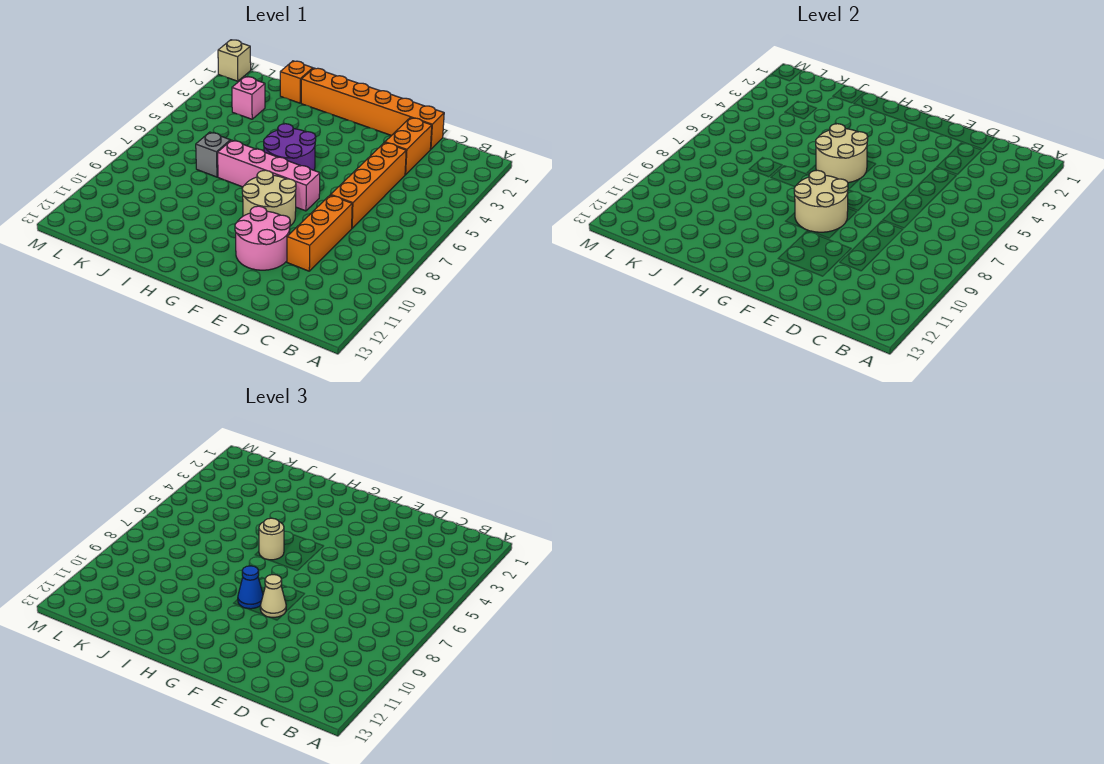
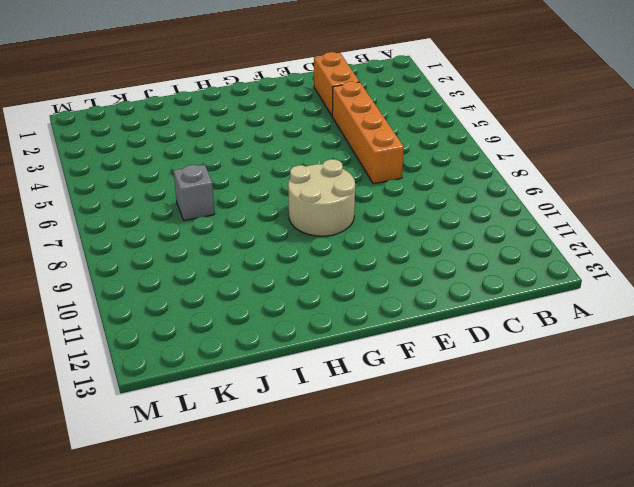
none -> orange brick D1:I1 level 1
none -> orange brick D8:D10 level 1
none -> pink round brick E10:F11 level 1

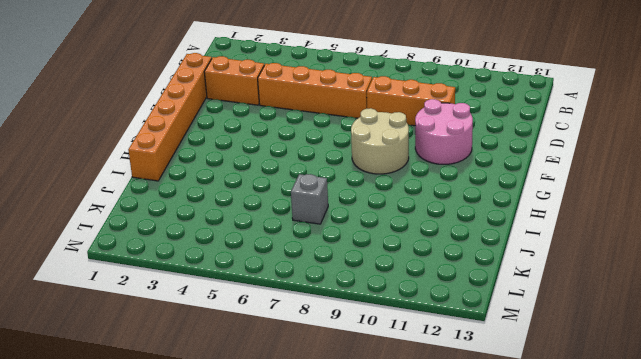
none -> pink brick F7:I7 level 1
none -> purple round brick G5:H6 level 1
none -> orange brick J1 level 1

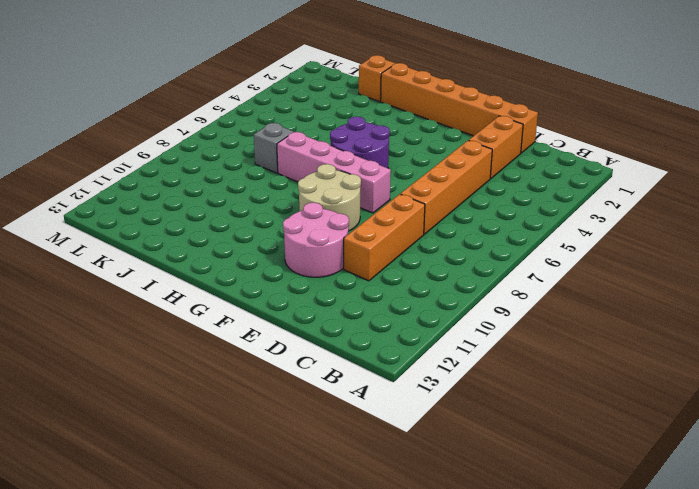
none -> pink brick K3 level 1
none -> tan brick M1 level 1
none -> tan round brick F8:G9 level 2

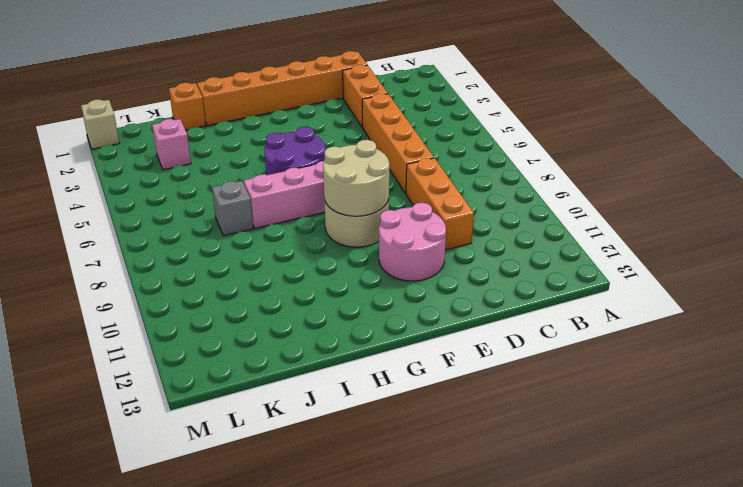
none -> tan round brick G5:H6 level 2
none -> tan cone F9 level 3
none -> blue cone G9 level 3

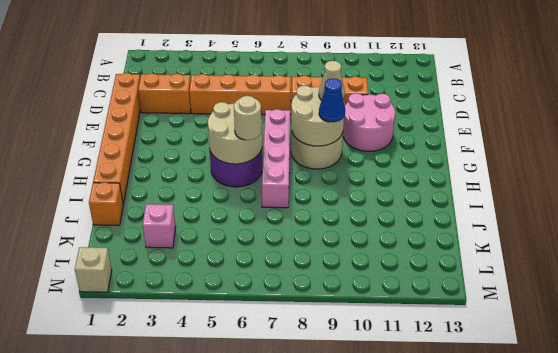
none -> grey brick J7 level 1

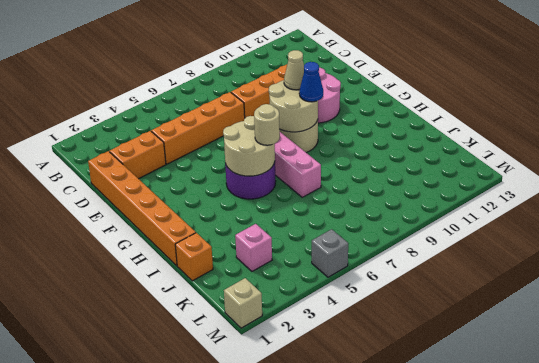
grey brick M5 level 1 -> grey brick J7 level 1

